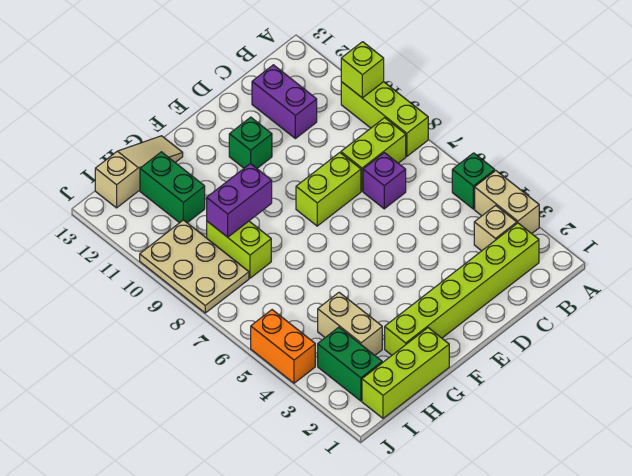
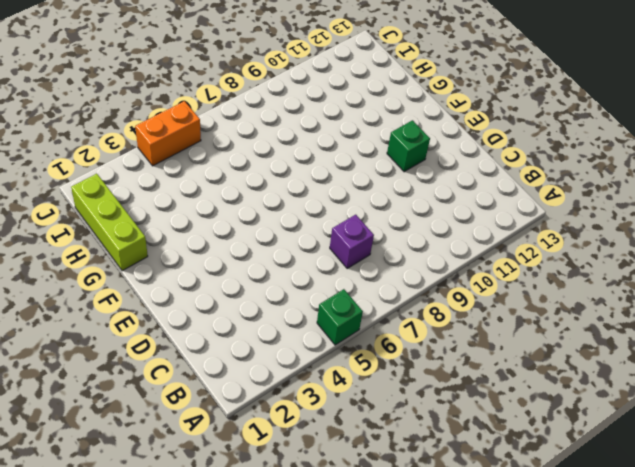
none -> tan brick A3:A4 level 1
none -> lime brick A8:A10 level 1
none -> lime brick B2:G2 level 1

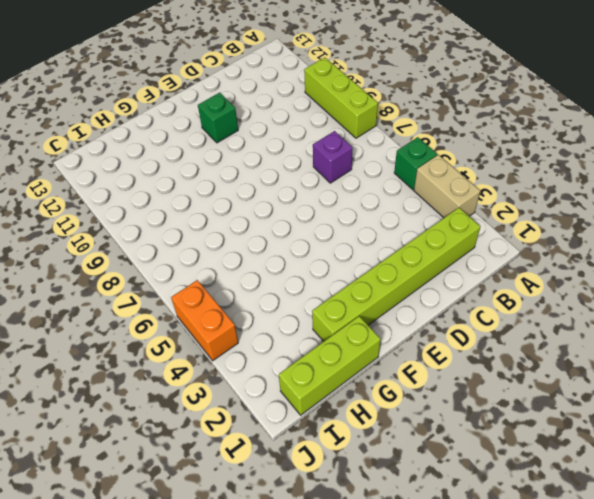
none -> tan brick B3 level 1
none -> lime brick B8:C8 level 1
none -> purple brick C11:C12 level 1

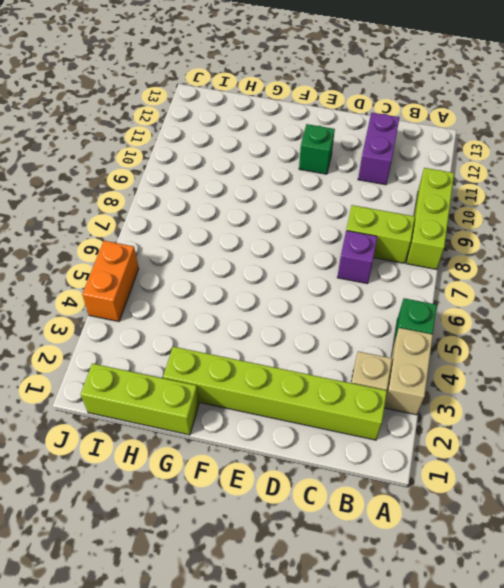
none -> lime brick D8:E8 level 1
none -> tan slope G13:I13 level 1 top I
none -> tan brick H3:H4 level 1

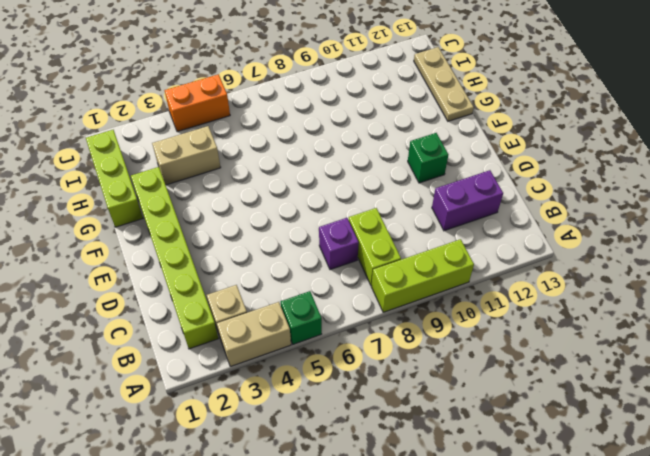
tan plate G13:I13 level 1 -> tan slope G13:I13 level 1 top I
none -> lime brick D8:E8 level 1
none -> lime brick H8:H9 level 1
none -> green brick H11:H12 level 1

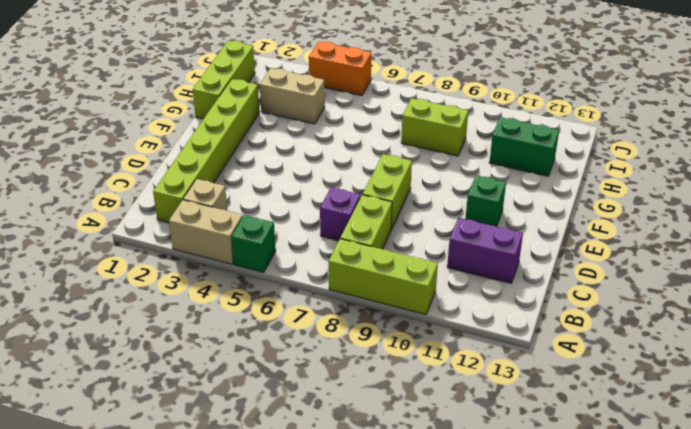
none -> tan slope G13:I13 level 1 top I
none -> green brick I2:I3 level 1
none -> tan plate I8:J10 level 1

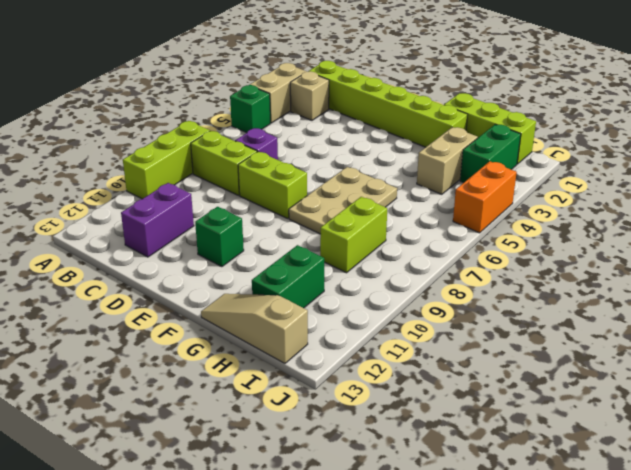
tan plate F6:G8 level 1 -> tan plate I8:J10 level 1
none -> lime brick A10 level 2
none -> purple brick G9:H9 level 2

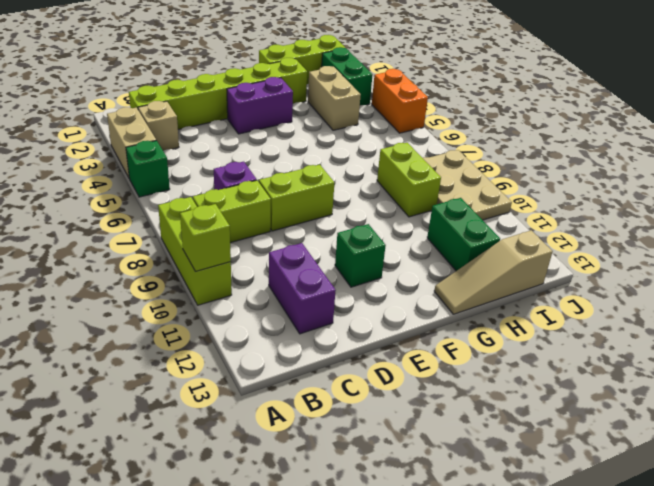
purple brick E3:F3 level 1 -> purple brick G9:H9 level 2

